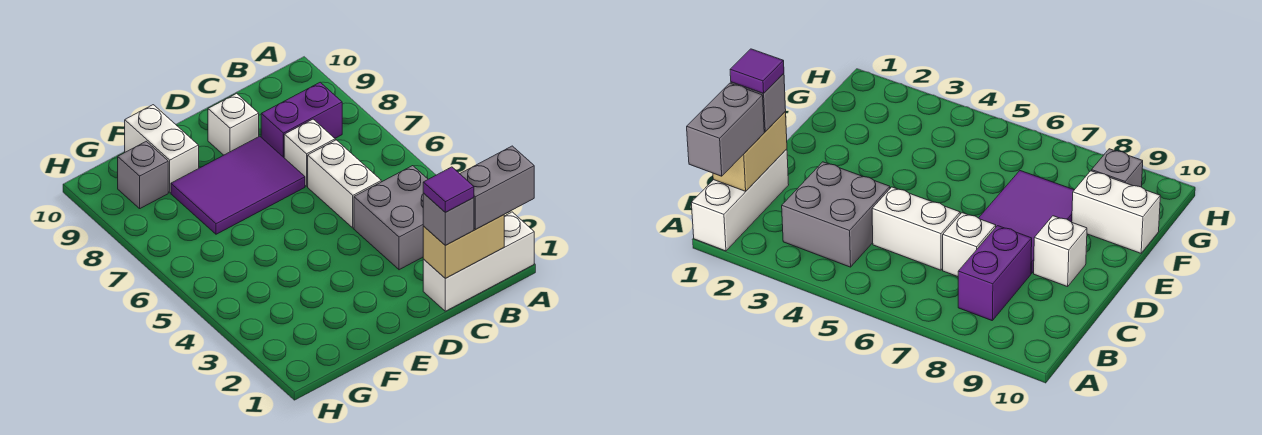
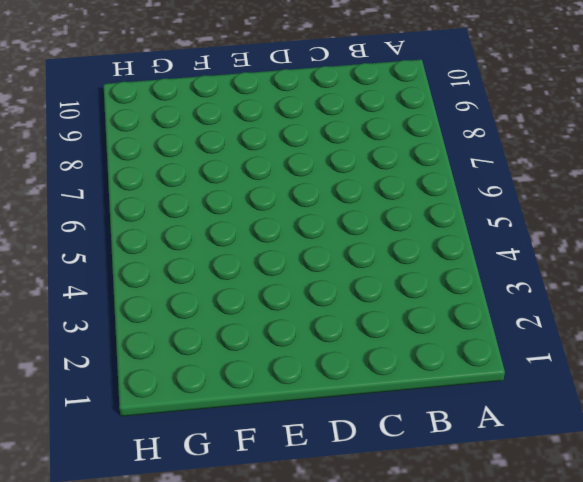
none -> white brick A1:C1 level 1
none -> grey brick B3:C4 level 1
none -> purple brick B8:C8 level 1

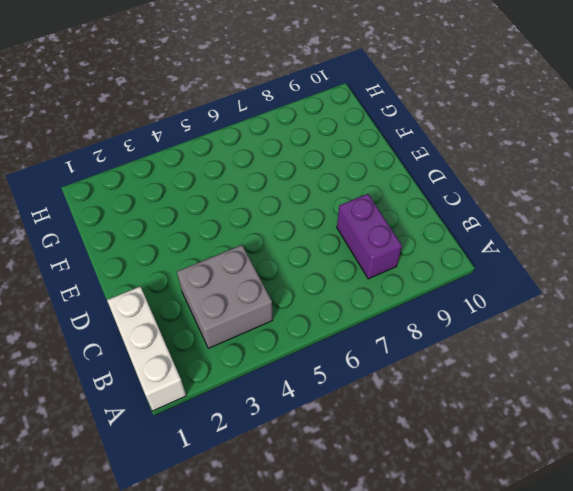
none -> white brick C5:C6 level 1
none -> white brick C7 level 1
none -> purple tile D7:F8 level 1

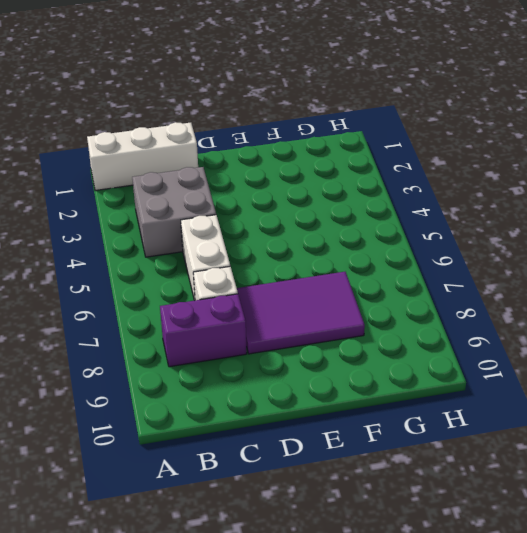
none -> white brick D9 level 1
none -> white brick F9:F10 level 1
none -> grey brick G9 level 1

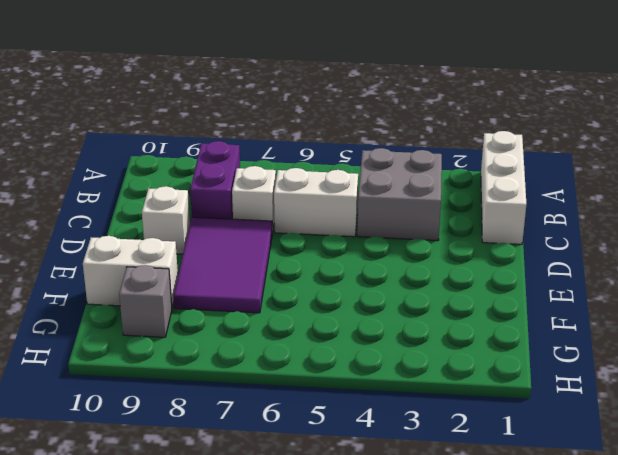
none -> tan brick B1:C1 level 2
none -> grey brick A1:B1 level 3
none -> grey brick C1 level 3

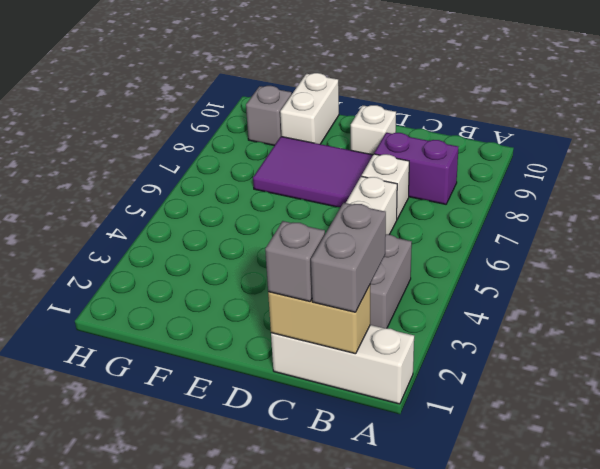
grey brick B1:B2 level 3 -> grey brick A1:B1 level 3
none -> purple tile C1 level 4

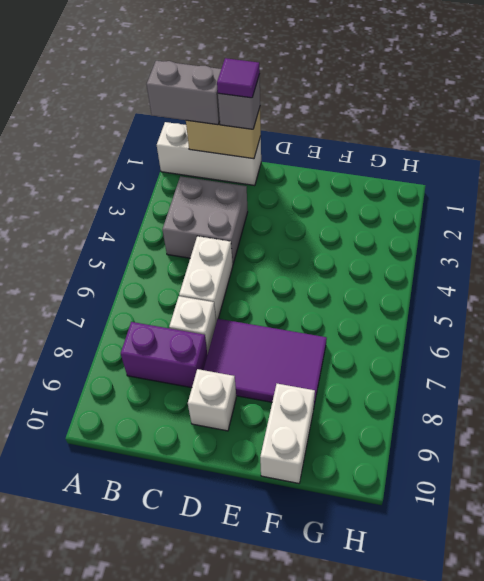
none -> grey brick G9 level 1

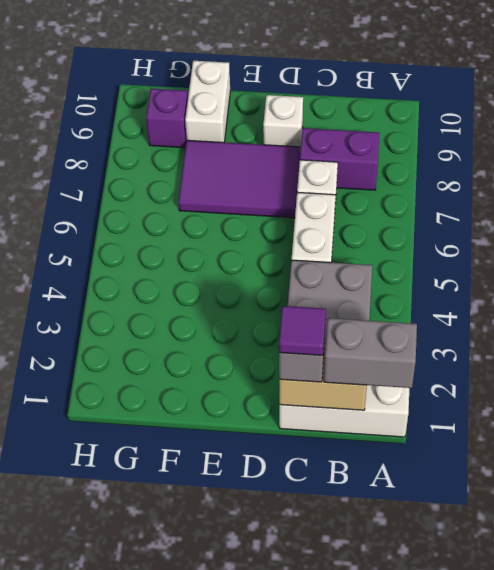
purple brick G9 level 1 -> grey brick G9 level 1

